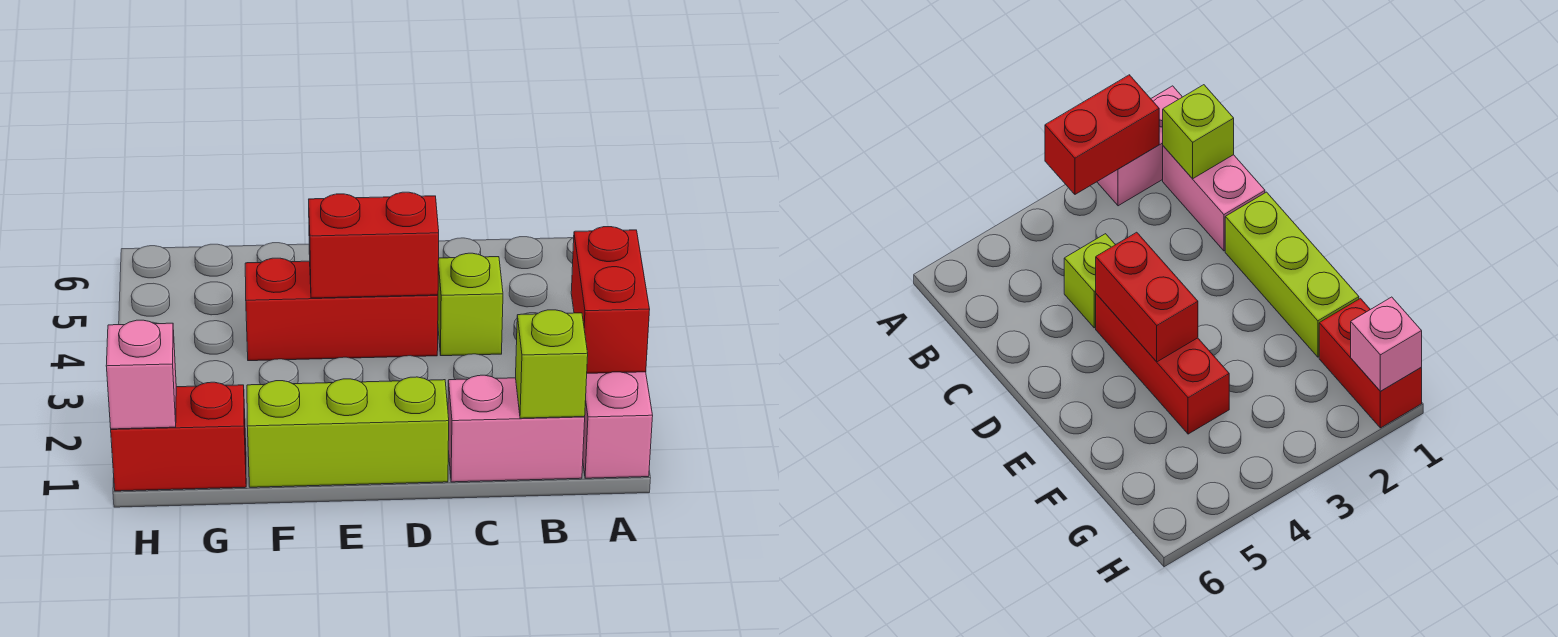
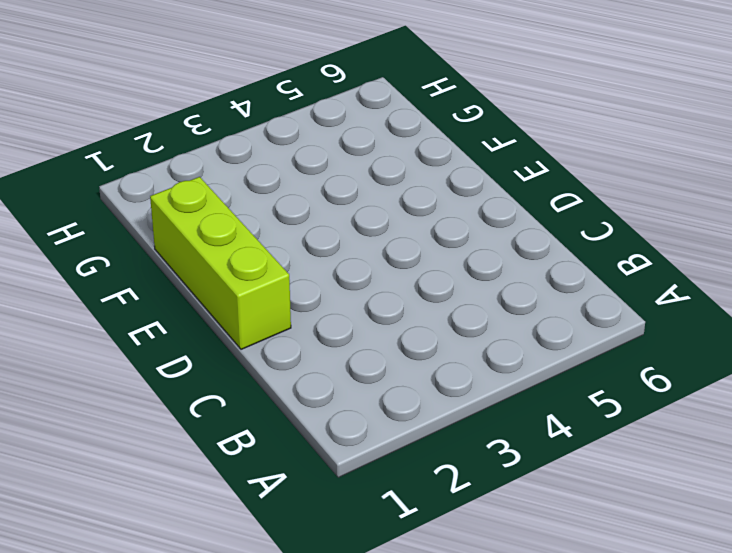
none -> pink brick A1:A2 level 1
none -> pink brick B1:C1 level 1

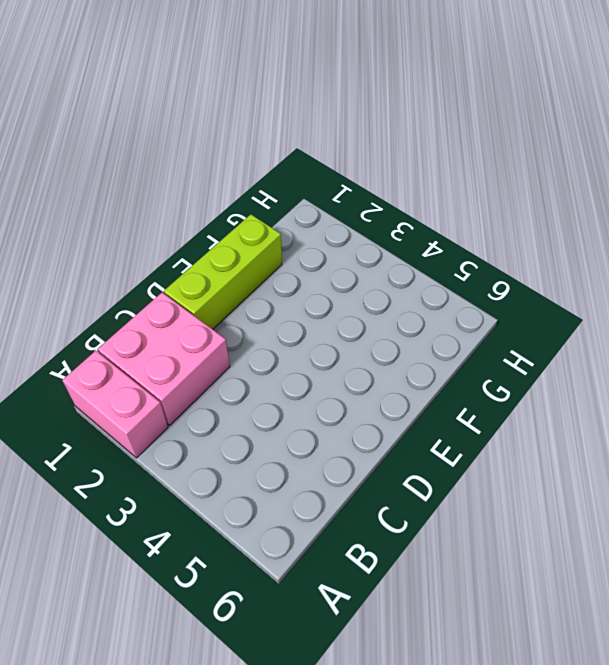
pink brick B1:C2 level 1 -> pink brick B1:C1 level 1
none -> lime brick C4 level 1
none -> red brick D4:F4 level 1

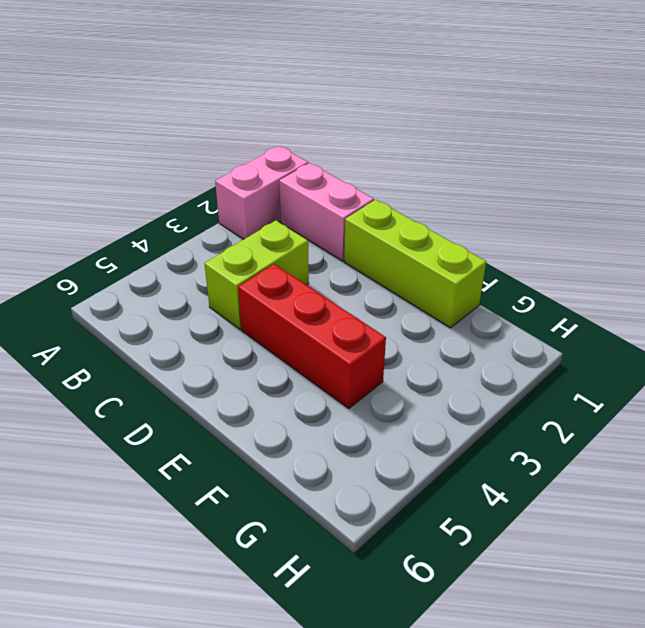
lime brick C3:C4 level 1 -> lime brick C4 level 1
none -> red brick G1:H1 level 1
none -> red brick A2:A3 level 2

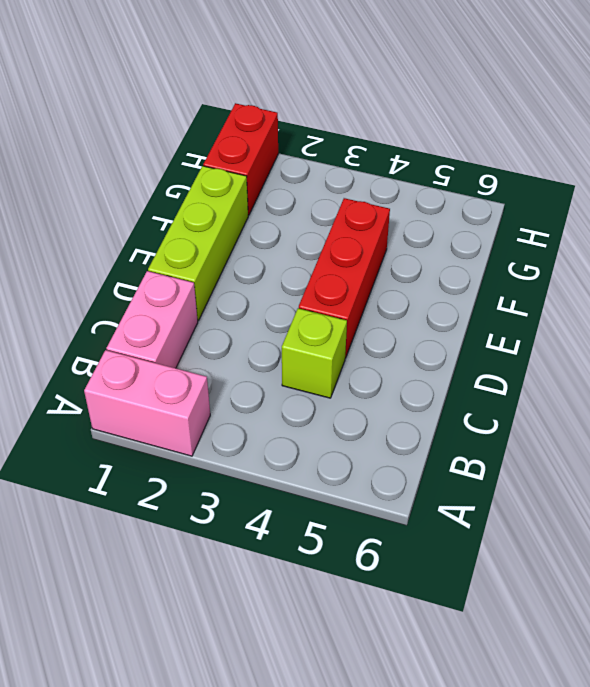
none -> red brick A2:A3 level 2
none -> lime brick B1 level 2

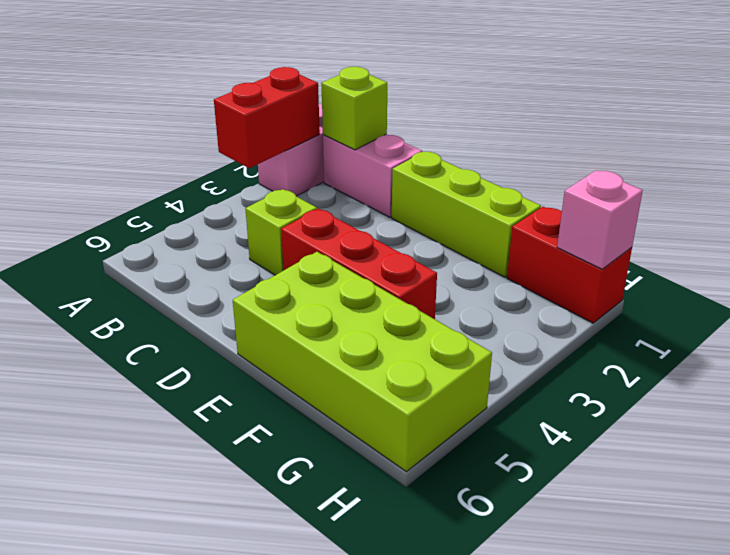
lime brick E5:H6 level 1 -> none
none -> red brick D4:E4 level 2

